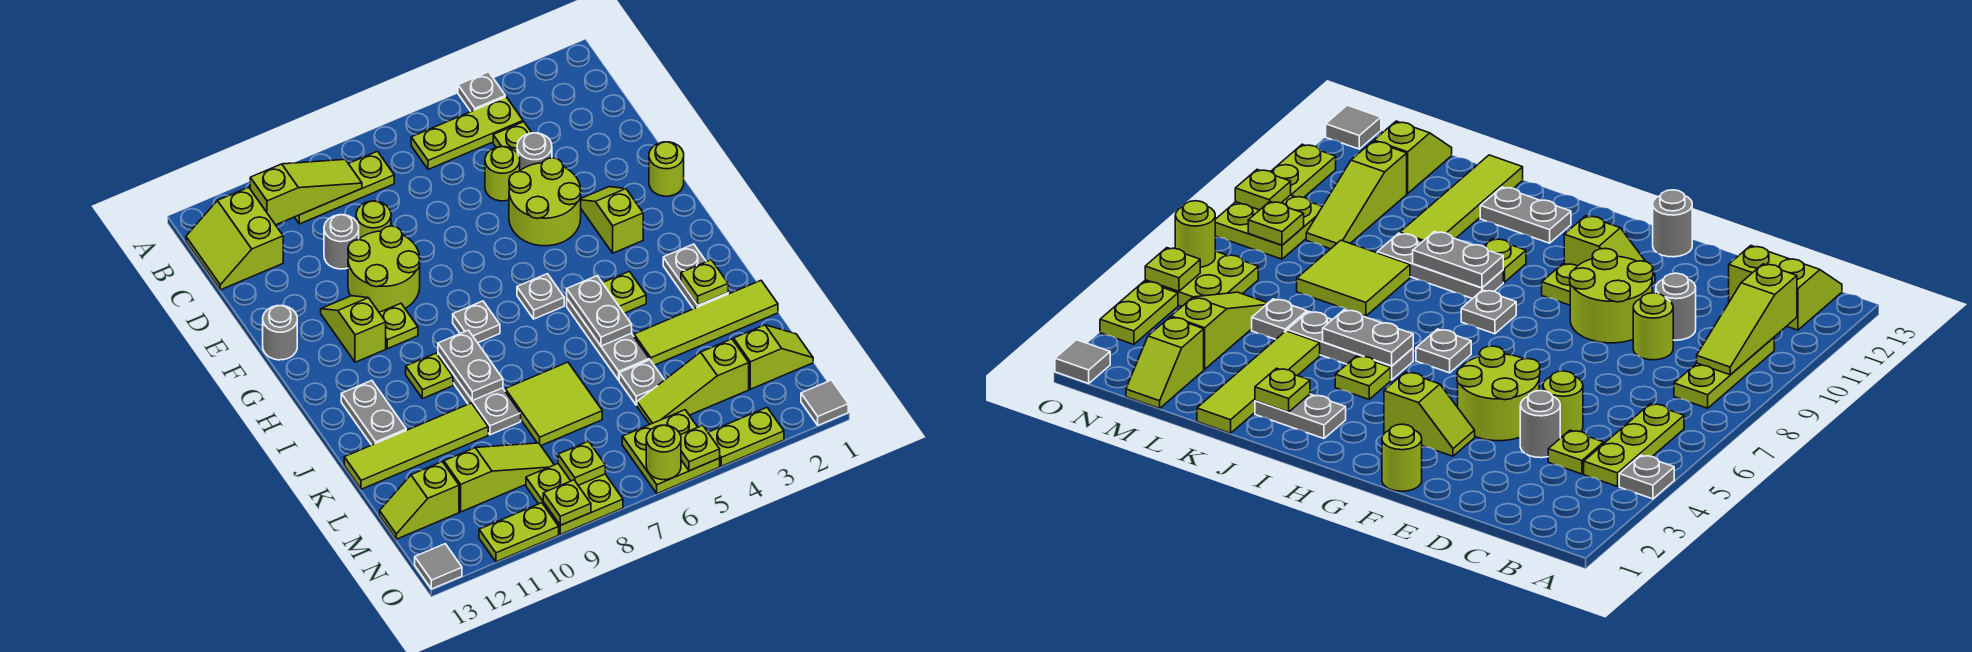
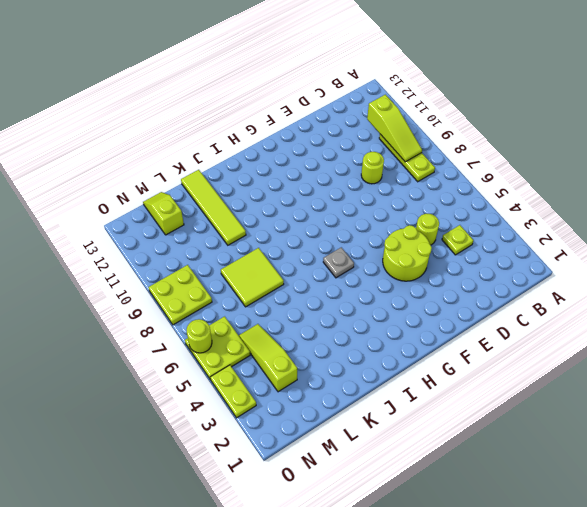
none -> grey plate A4 level 1
none -> lime plate B4:B6 level 1
none -> lime slope B12:C13 level 1 top 12
none -> grey round brick D4 level 1

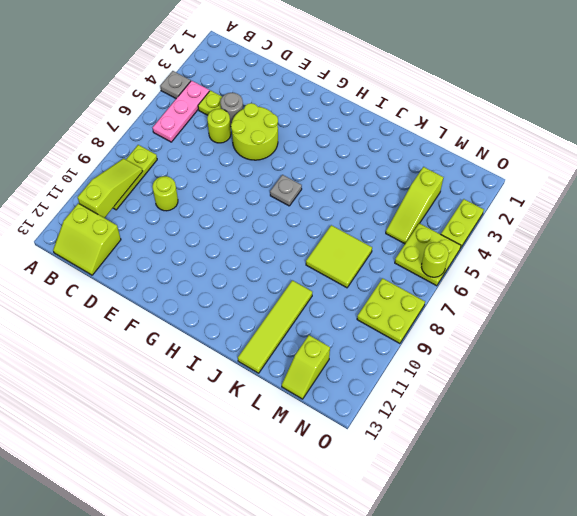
pink plate B4:B6 level 1 -> lime plate B4:B6 level 1
none -> grey round brick D10 level 1
none -> lime round brick E9:F10 level 1
none -> lime round brick F1 level 1
none -> lime slope F3:G3 level 1 top G

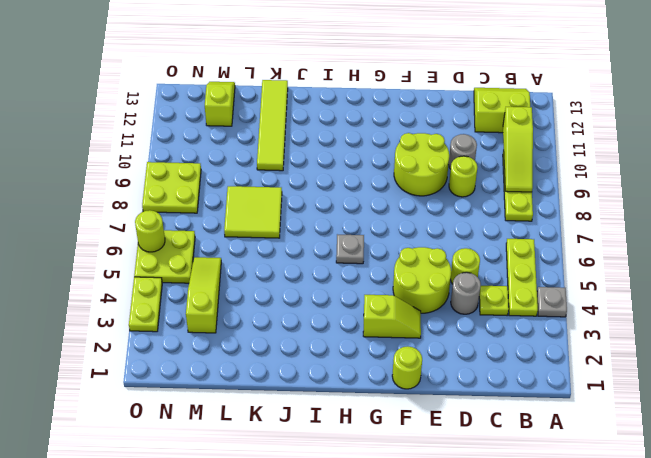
none -> lime slope F11:G11 level 1 top G
none -> grey round brick F13 level 1
none -> lime plate G10 level 1
none -> grey plate H8 level 1

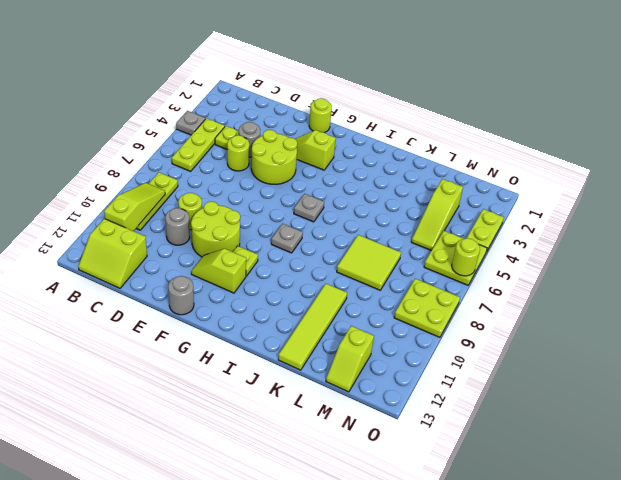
none -> grey plate I2:J2 level 1
none -> lime plate I4 level 1
none -> grey plate I5:K5 level 1
none -> grey plate I9:K9 level 1

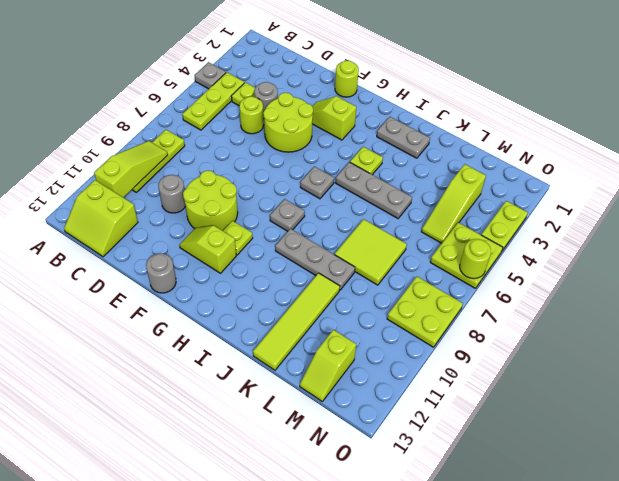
none -> lime round brick D9 level 1
none -> lime plate I10 level 1
none -> grey plate I12:J12 level 1
none -> lime tile K1:K4 level 1

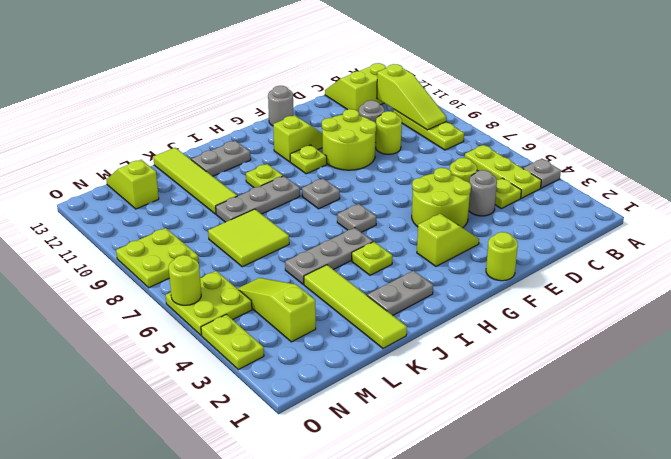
none -> grey plate L5 level 1
none -> lime slope M1:M2 level 1 top 2
none -> lime slope M9:M11 level 1 top 11
none -> grey tile O1 level 1

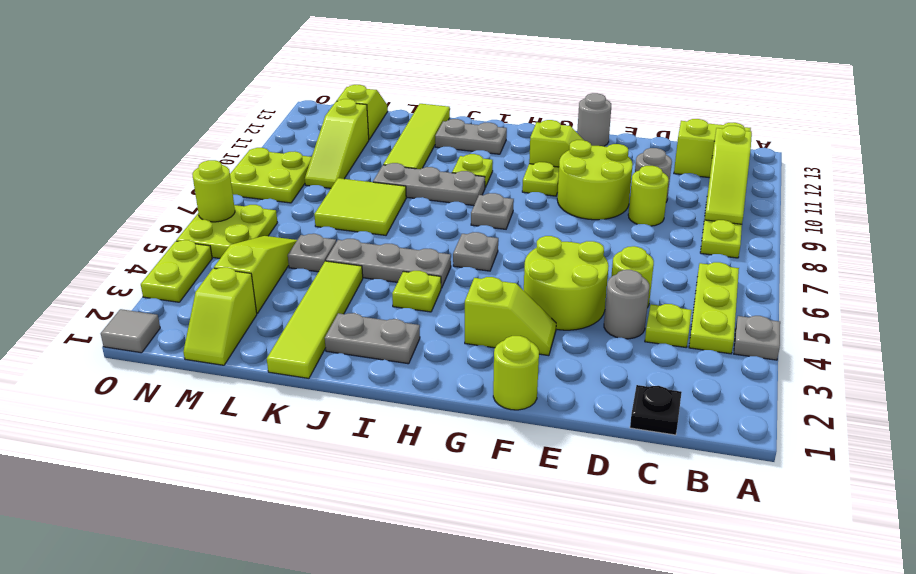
black plate C1 level 1 -> none
none -> lime plate O10:O11 level 1
none -> grey tile O13 level 1
none -> grey plate I5:J5 level 2
none -> grey plate I9:J9 level 2

